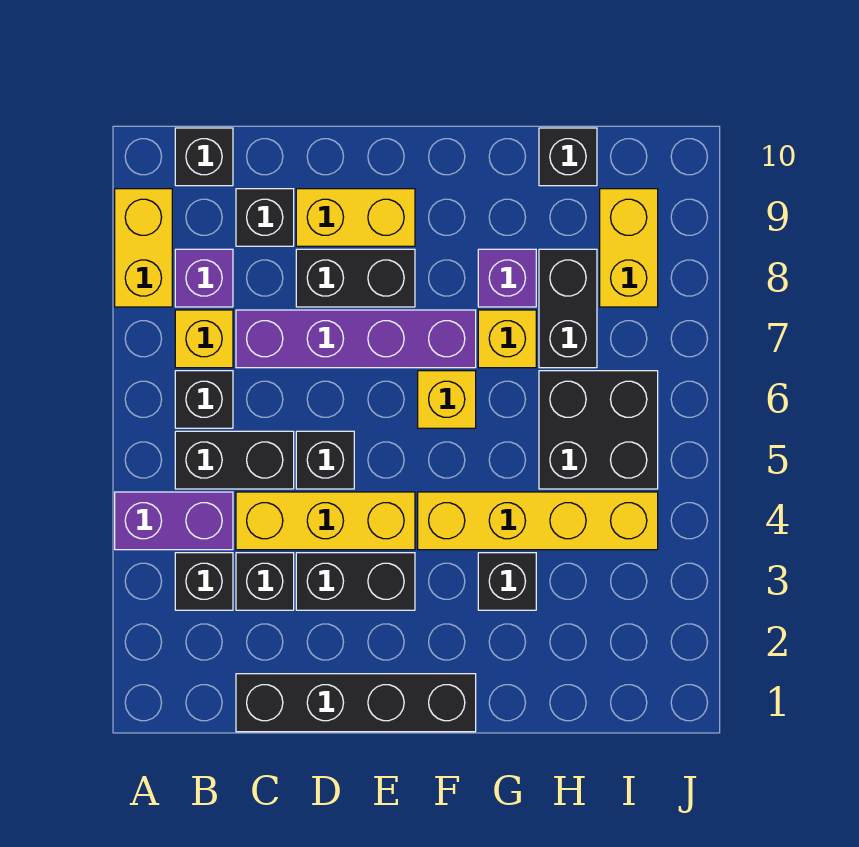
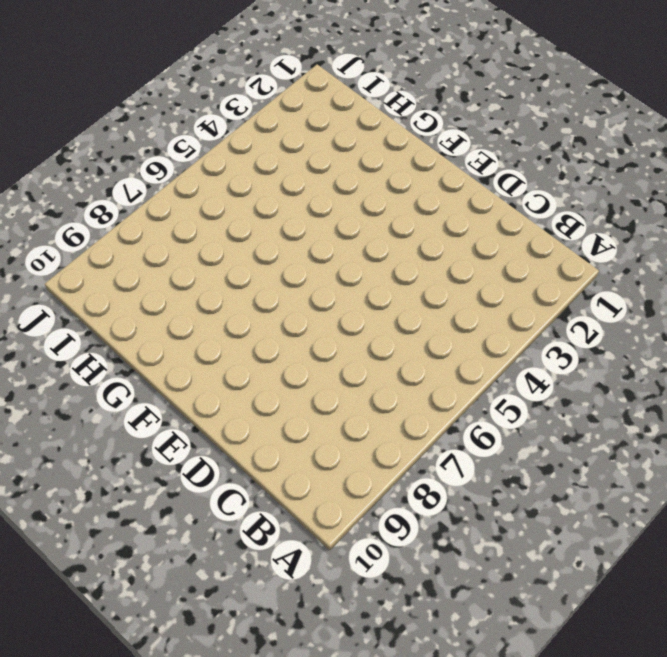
none -> purple brick A4:B4 level 1
none -> yellow brick A8:A9 level 1
none -> black brick B3 level 1

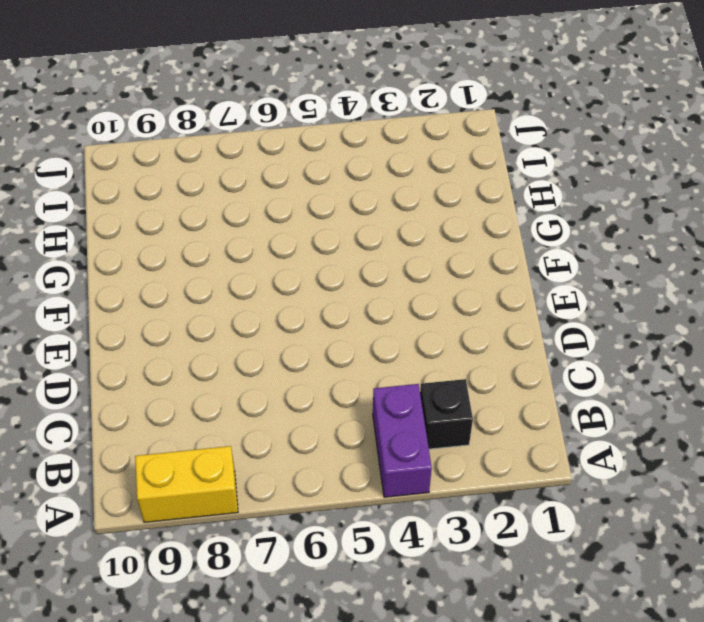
none -> black brick B5:C5 level 1
none -> black brick B6 level 1
none -> yellow brick B7 level 1

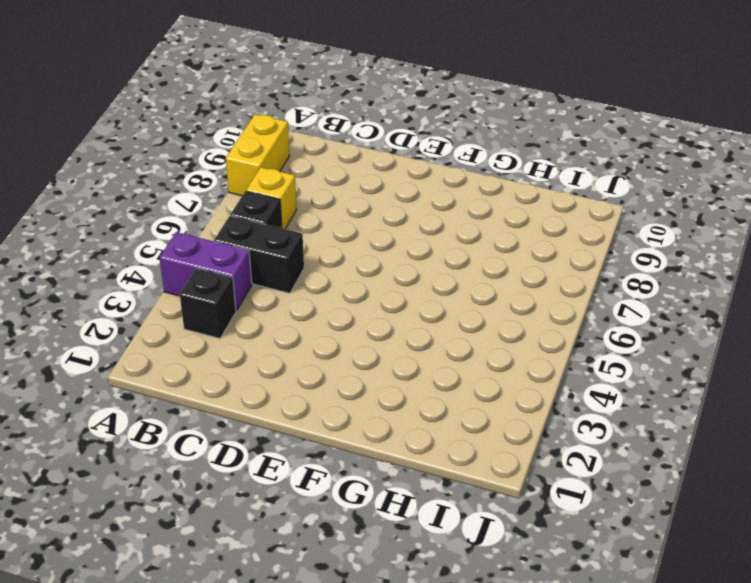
none -> purple brick B8 level 1
none -> black brick B10 level 1
none -> black brick C1:F1 level 1

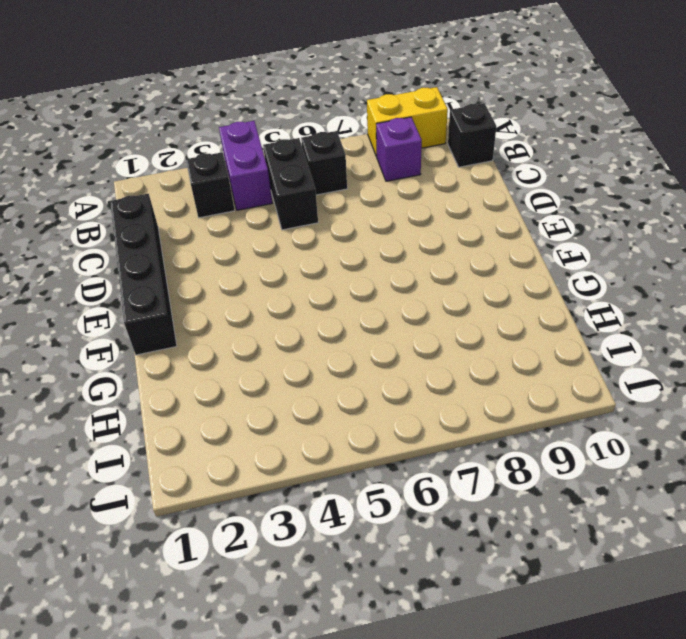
none -> yellow brick B7 level 1
none -> black brick C3 level 1
none -> yellow brick C4:E4 level 1

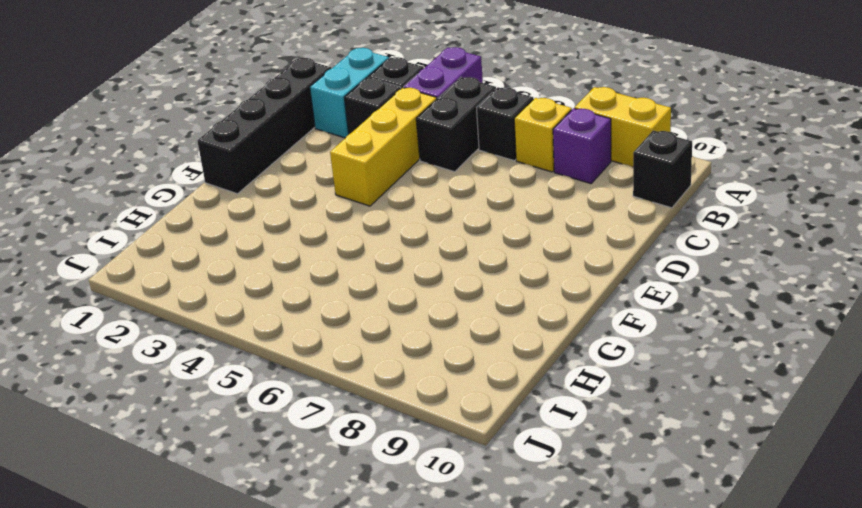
cyan brick B2:C2 level 1 -> none
none -> purple brick C7:F7 level 1
none -> black brick C9 level 1
none -> black brick D3:E3 level 1

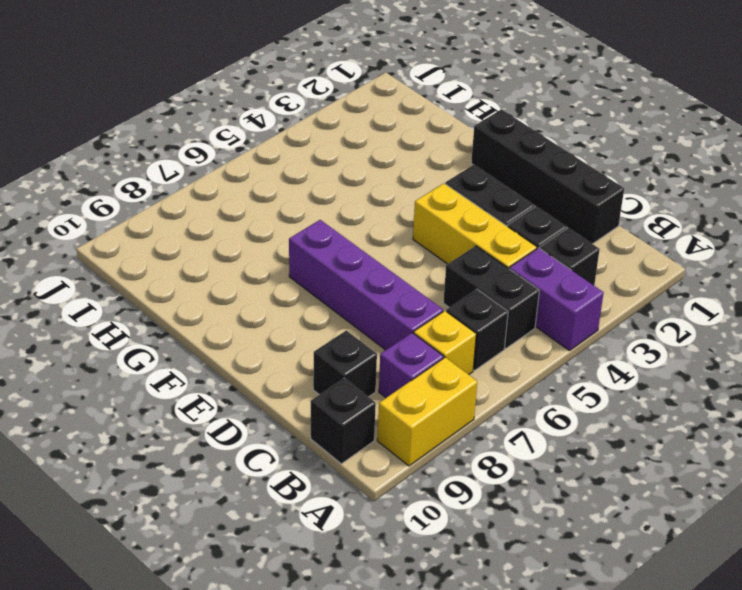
none -> black brick D5 level 1
none -> black brick D8:E8 level 1
none -> yellow brick D9:E9 level 1

